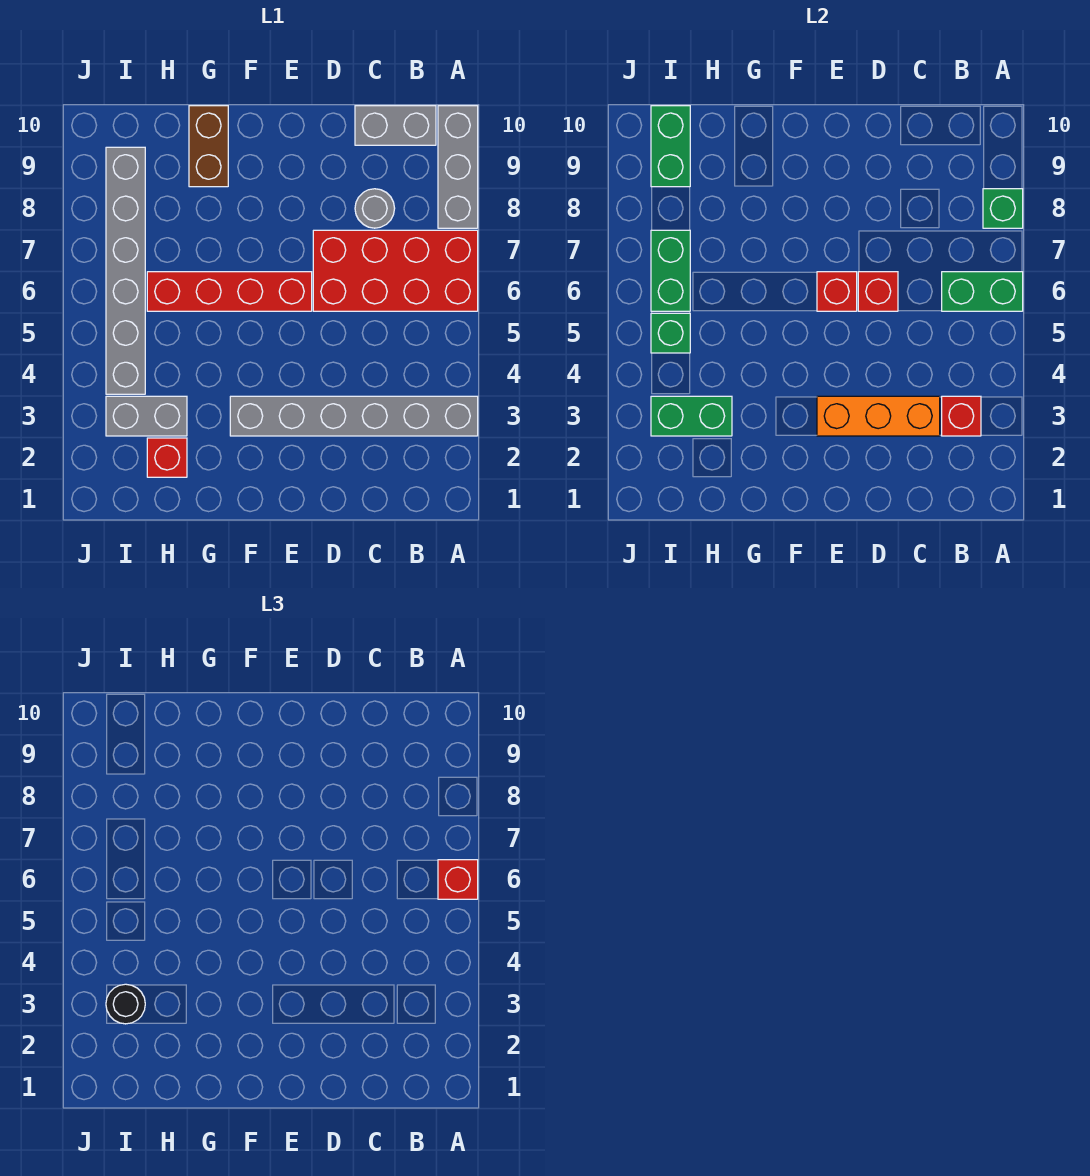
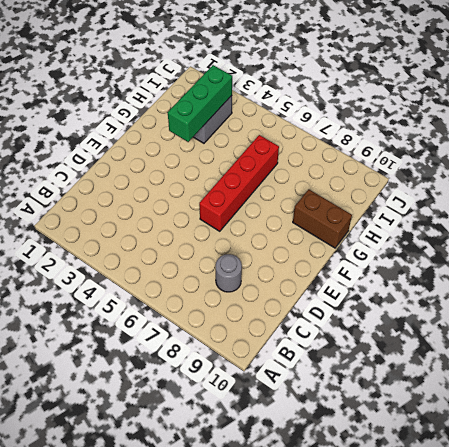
green brick G3:I3 level 2 -> green brick H3:I3 level 2
none -> grey brick A3:F3 level 1
none -> red brick A6:D7 level 1
none -> grey brick A8:A10 level 1

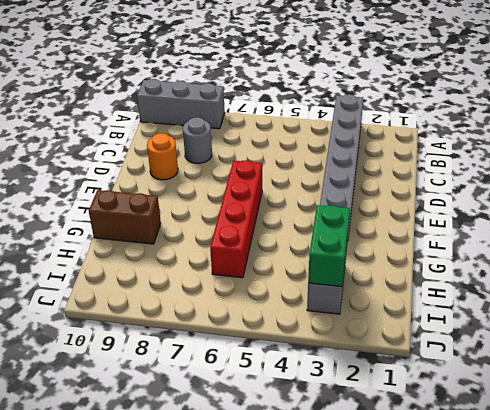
orange round brick D9 level 1 -> none
none -> red brick A6:D7 level 1
none -> grey brick B10:C10 level 1
none -> red brick H2 level 1

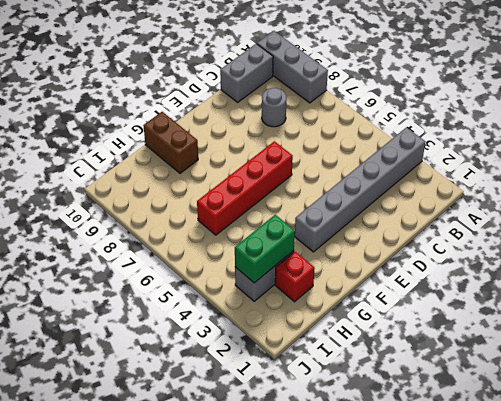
none -> red brick A6:D7 level 1
none -> grey brick I4:I9 level 1
none -> green brick A6:B6 level 2

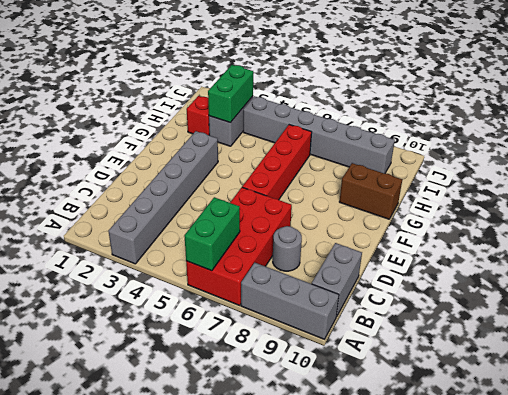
none -> green brick A8 level 2
none -> red brick B3 level 2
none -> orange brick C3:E3 level 2

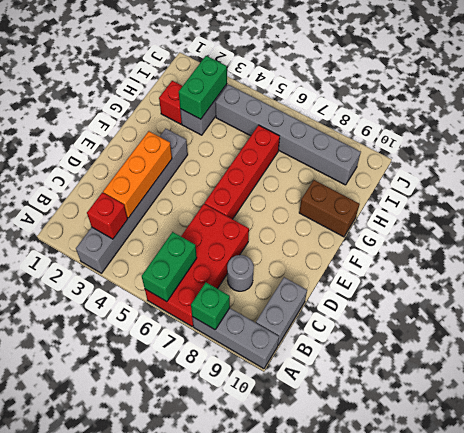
none -> red brick D6 level 2
none -> red brick E6 level 2
none -> green brick I5 level 2

